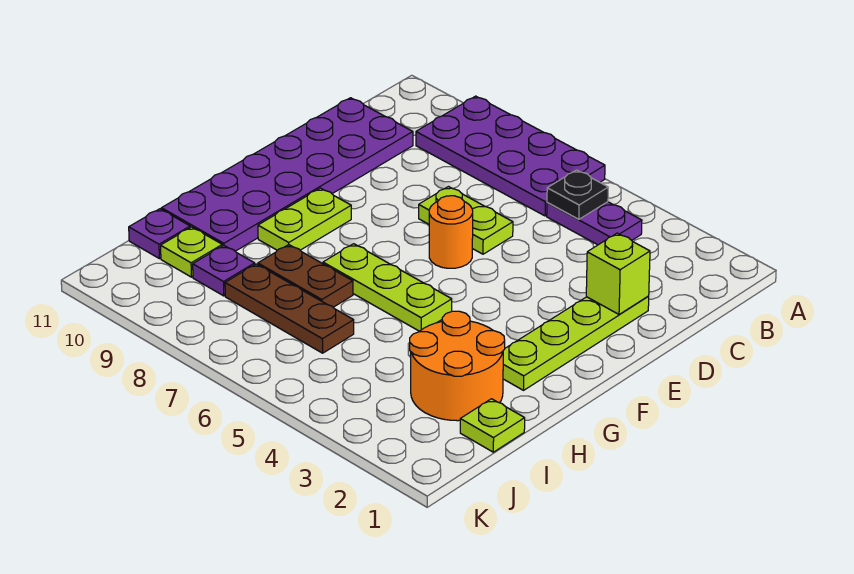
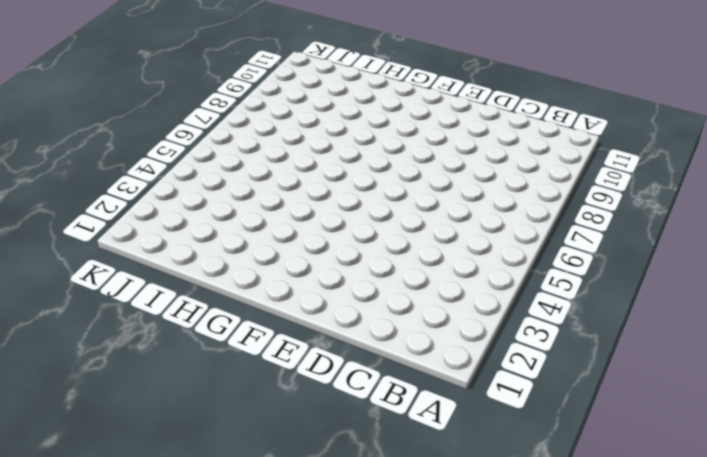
none -> purple plate A6:B9 level 1
none -> purple plate B4:B5 level 1
none -> purple plate C10:H11 level 1

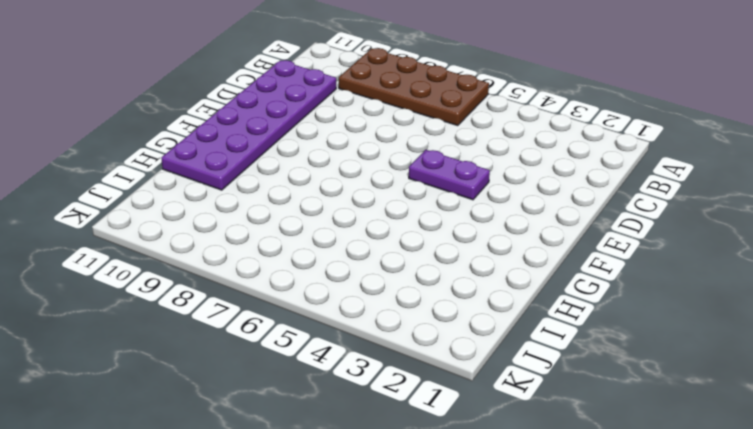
brown plate A6:B9 level 1 -> purple plate A6:B9 level 1
purple plate E4:E5 level 1 -> purple plate B4:B5 level 1
none -> lime plate D2:G2 level 1
none -> lime plate D6:D7 level 1
none -> orange round brick E6 level 1

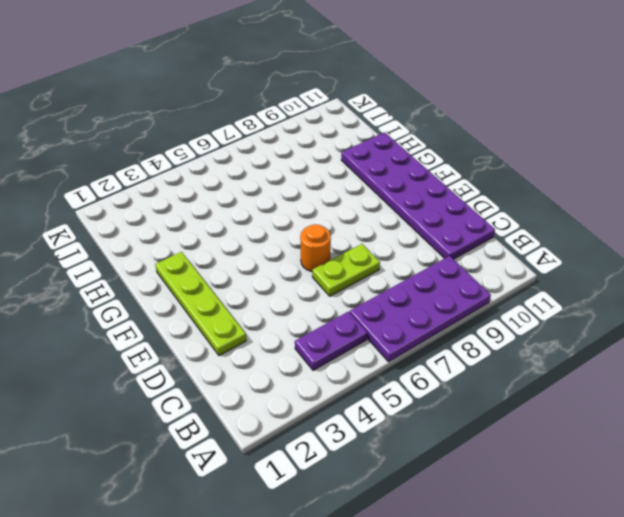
none -> lime plate F9:G9 level 1
none -> lime plate G5:G7 level 1
none -> orange round brick H2:I3 level 1

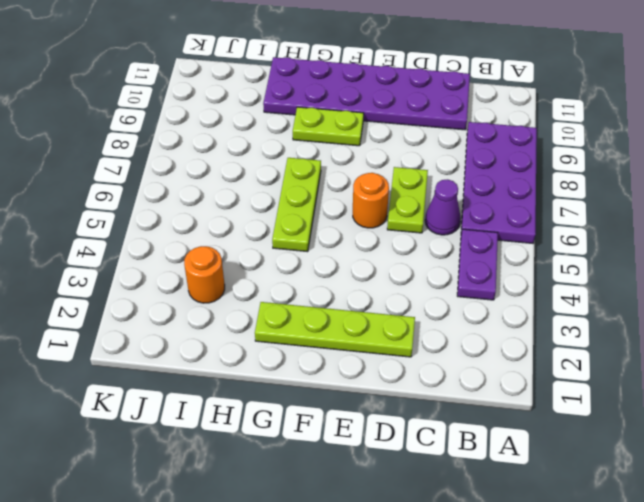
purple cone C6 level 1 -> none
orange round brick I3 level 1 -> orange round brick H2:I3 level 1
none -> brown plate H7:H8 level 1
none -> lime plate I1 level 1
none -> brown plate I6:I8 level 1

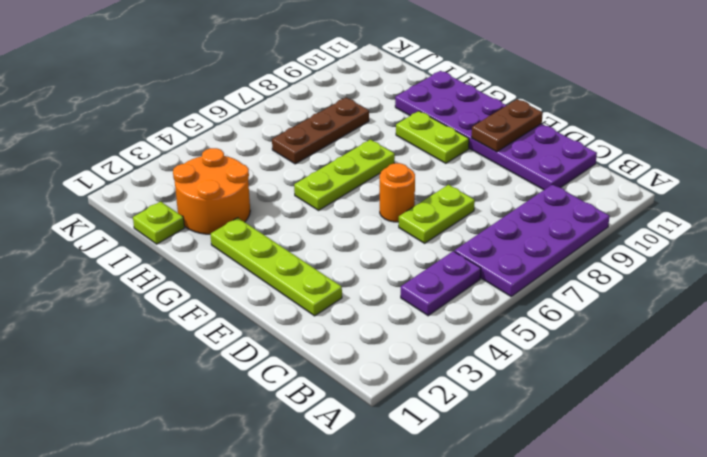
brown plate E10:E11 level 2 -> brown plate H7:H8 level 1
none -> purple plate I9 level 1
none -> lime plate I10 level 1
none -> purple plate I11 level 1

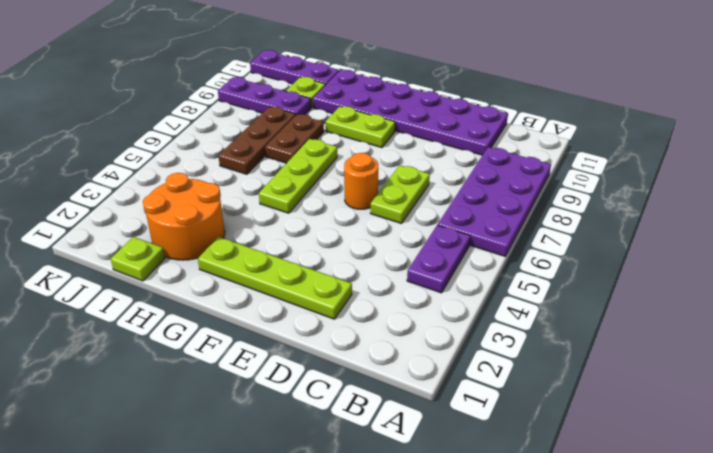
purple plate I9:K9 level 1 -> purple plate I9 level 1
purple plate I11:K11 level 1 -> purple plate I11 level 1
none -> black plate B5 level 2
none -> lime brick D2 level 2

